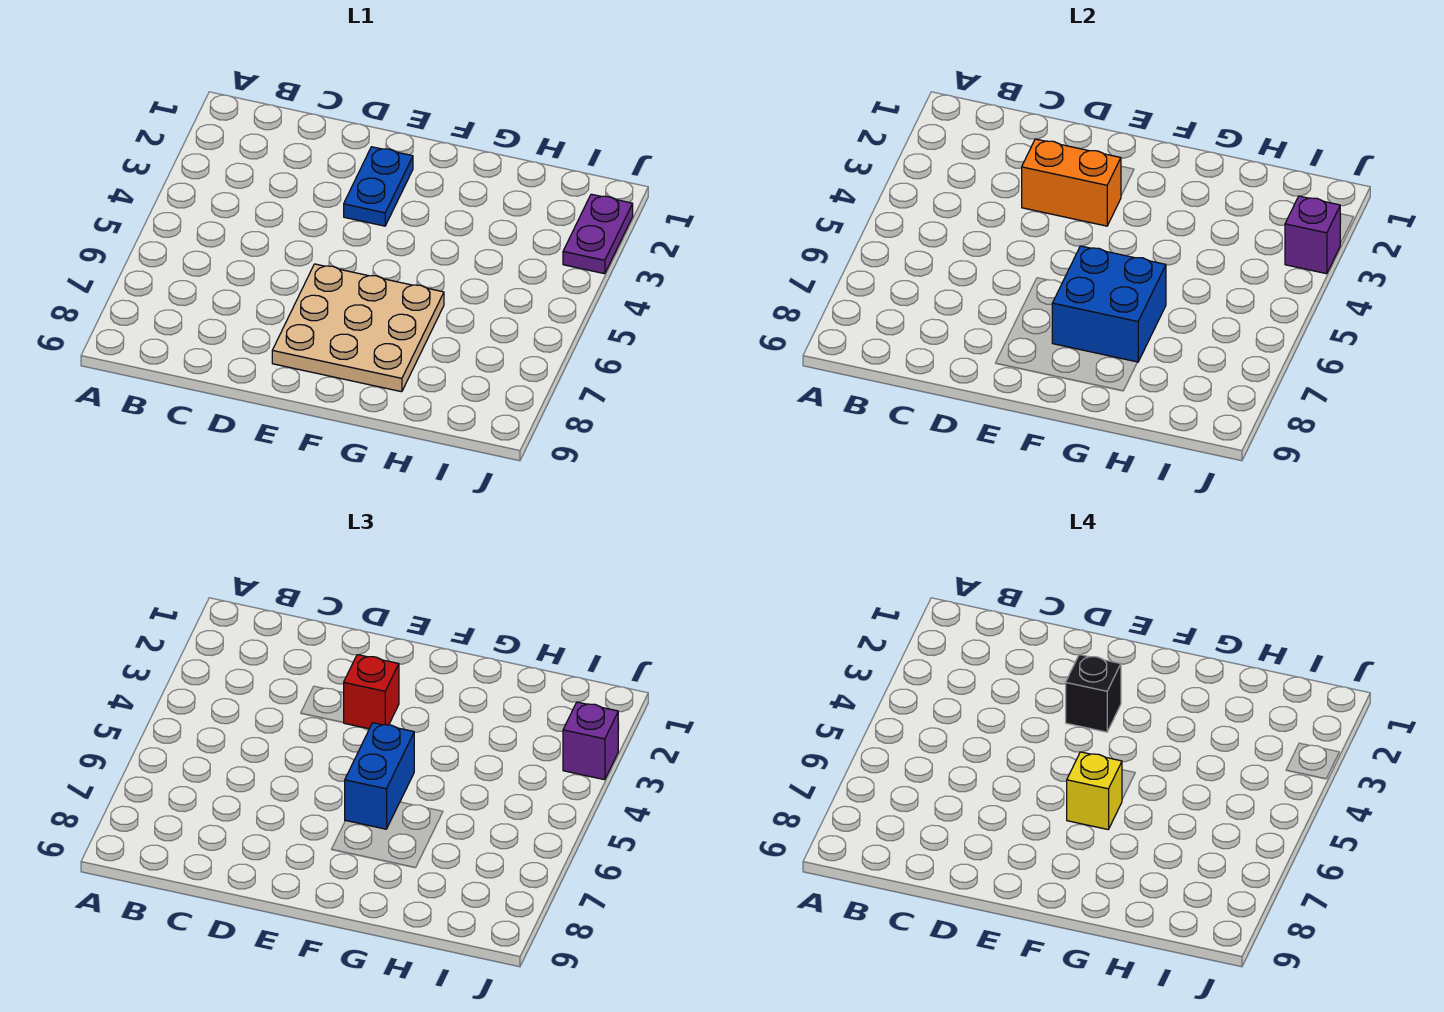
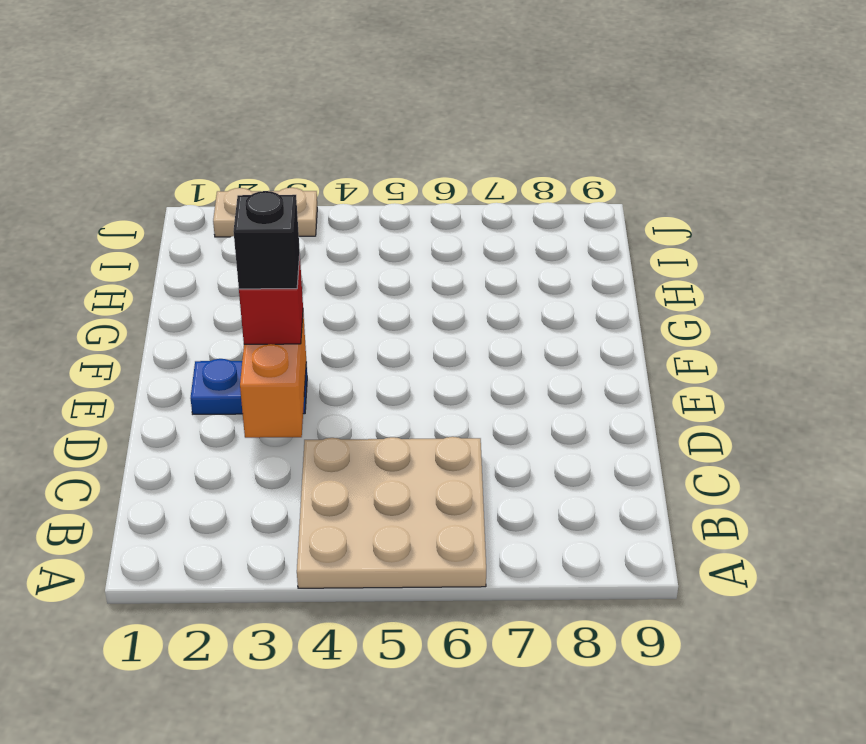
tan plate A4:C6 level 1 -> tan plate E6:G8 level 1
tan plate J2:J3 level 1 -> purple plate J2:J3 level 1
none -> blue brick F6:G7 level 2
none -> purple brick J3 level 2

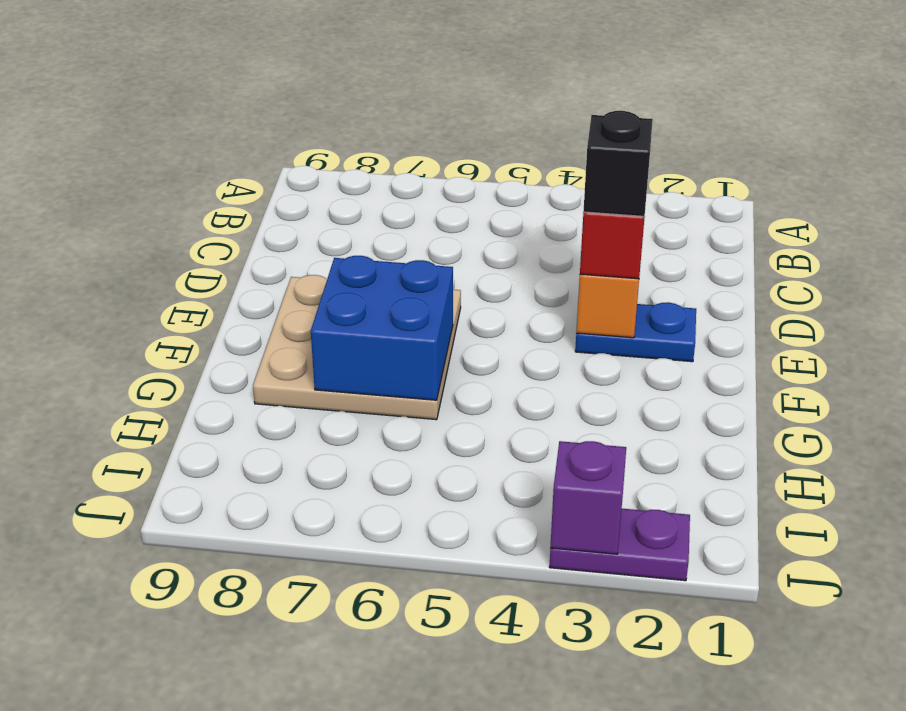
none -> blue brick F5:F6 level 3
none -> purple brick J3 level 3

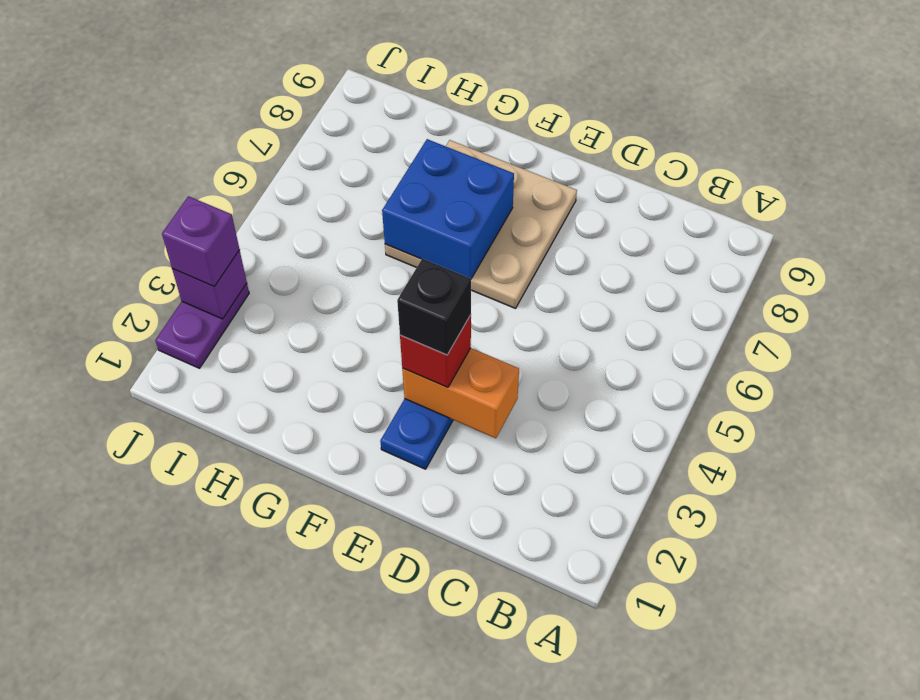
none -> blue brick F5:F6 level 3
none -> yellow brick F6 level 4

